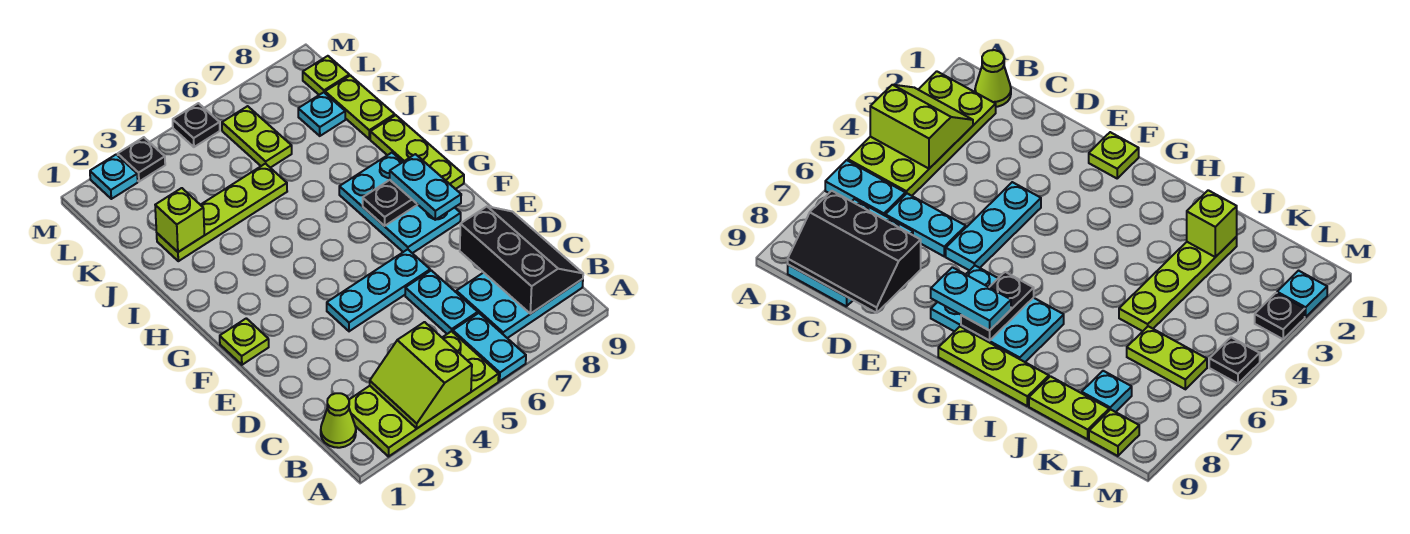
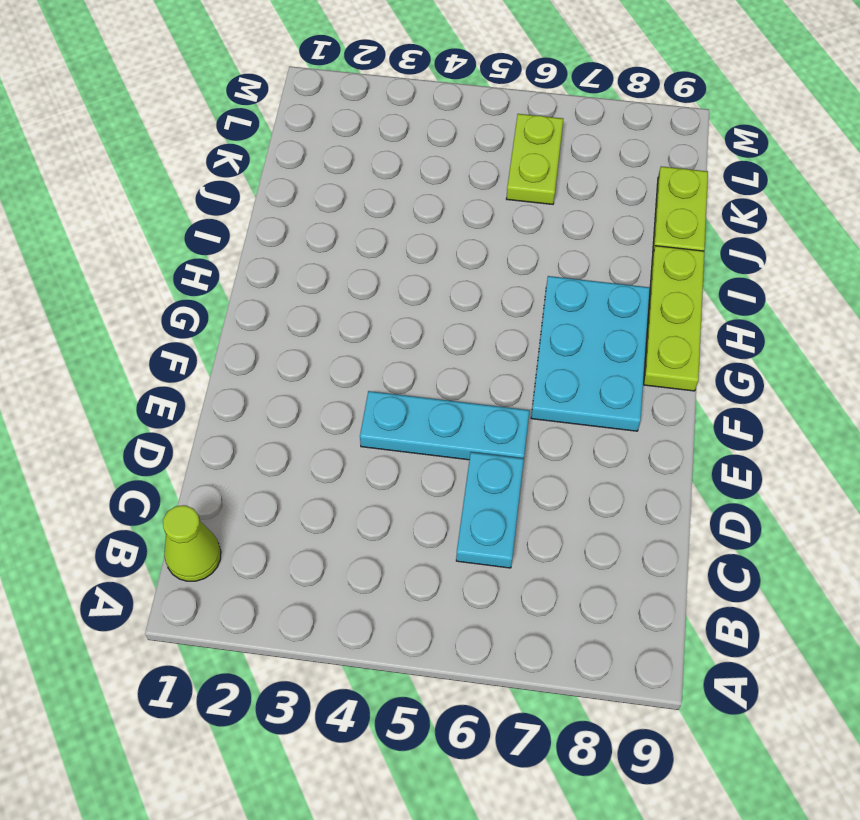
none -> lime plate A2:B5 level 1
none -> cyan plate A6:B6 level 1
none -> cyan plate B7:C9 level 1

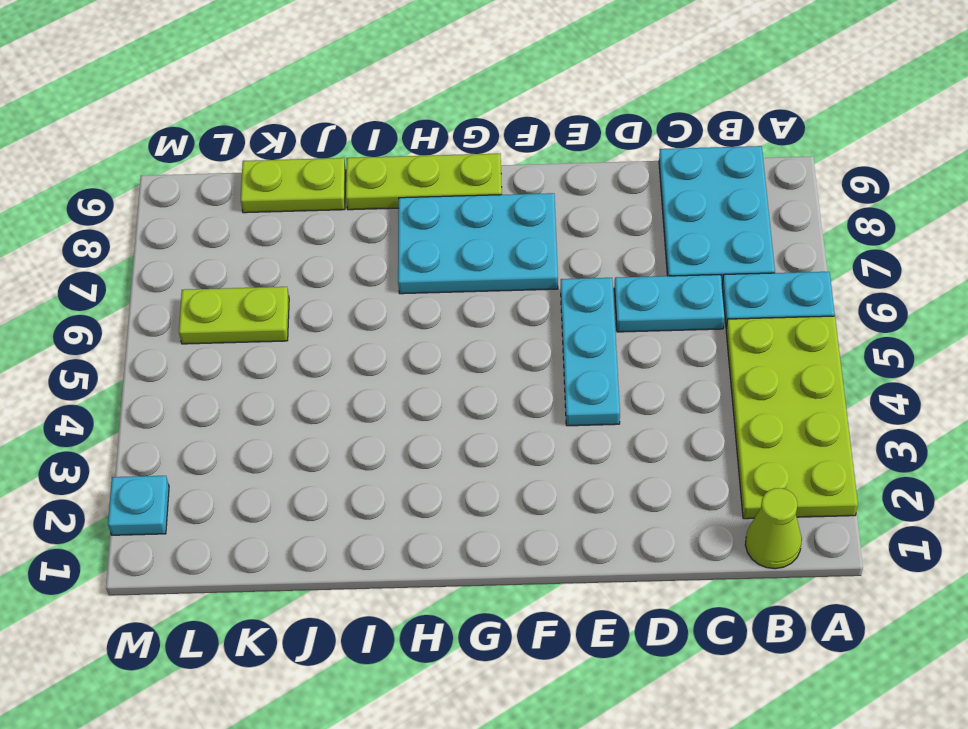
none -> lime plate F1 level 1
none -> lime plate J2:J5 level 1
none -> cyan plate K8 level 1

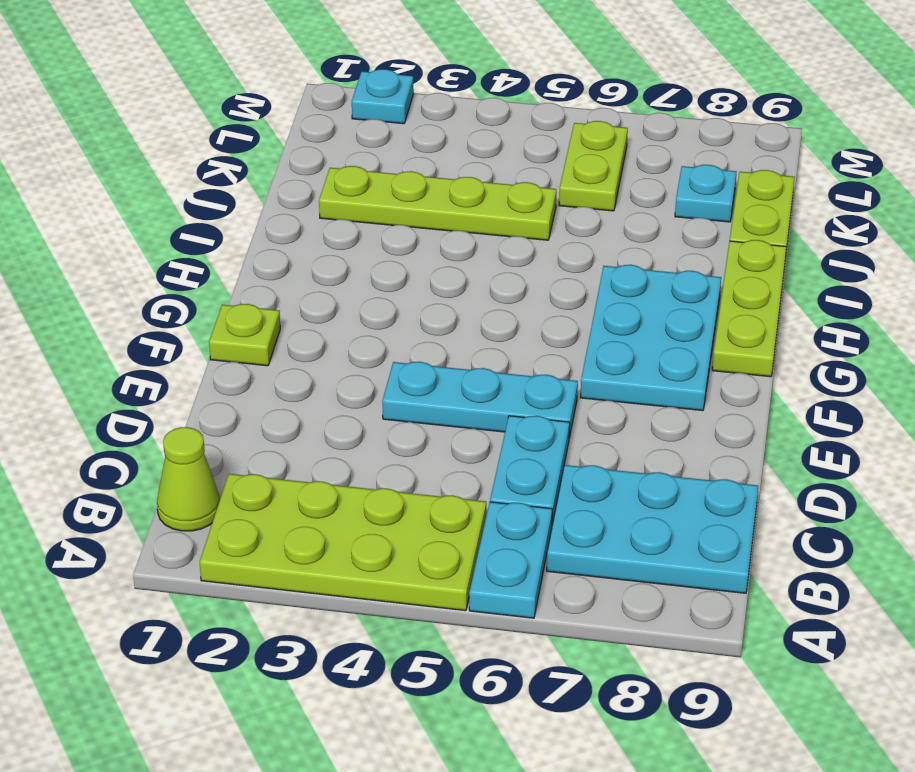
none -> lime plate L9 level 1
none -> black plate M3 level 1
none -> black plate M5 level 1

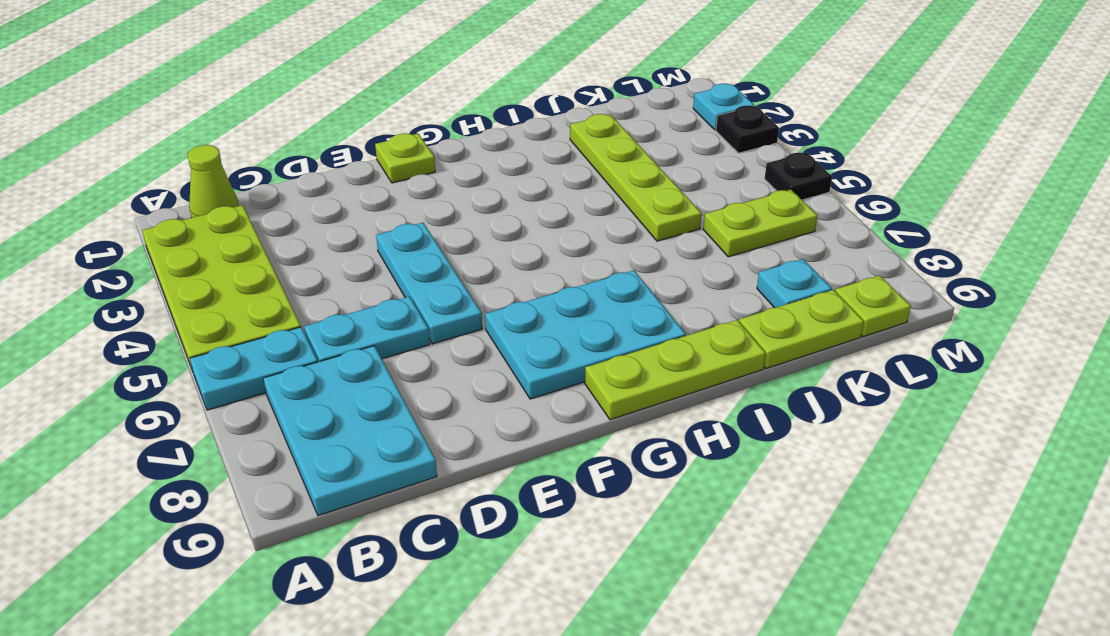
none -> lime slope A3:B4 level 2 top 4
none -> black slope B8:D9 level 2 top 8
none -> black plate G7:G8 level 2

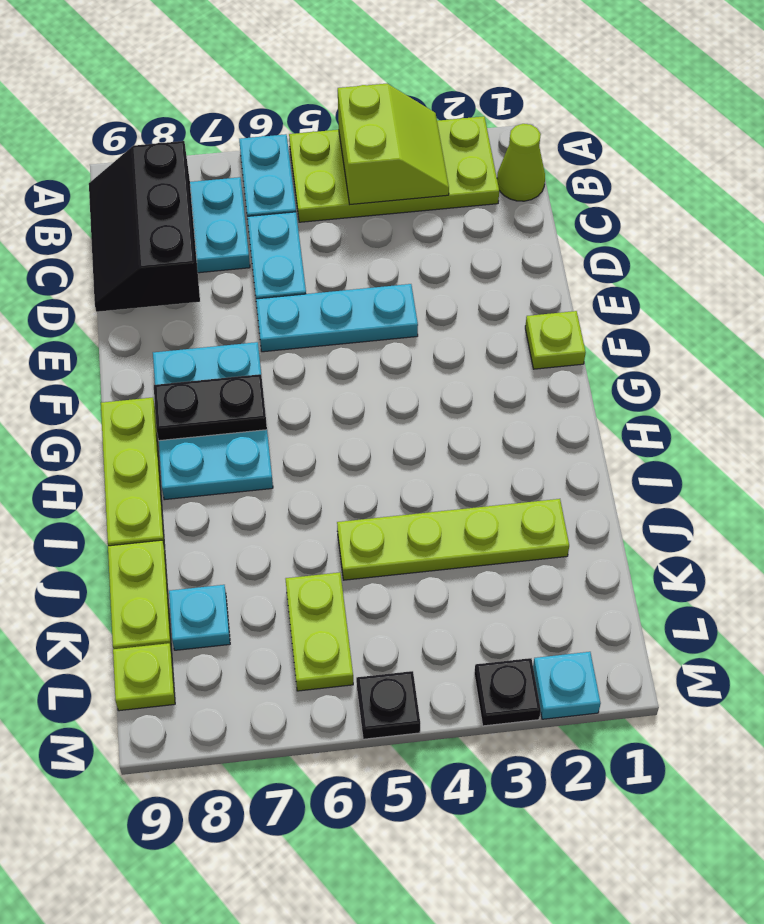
none -> lime brick J2 level 2
none -> cyan plate F8:G8 level 3

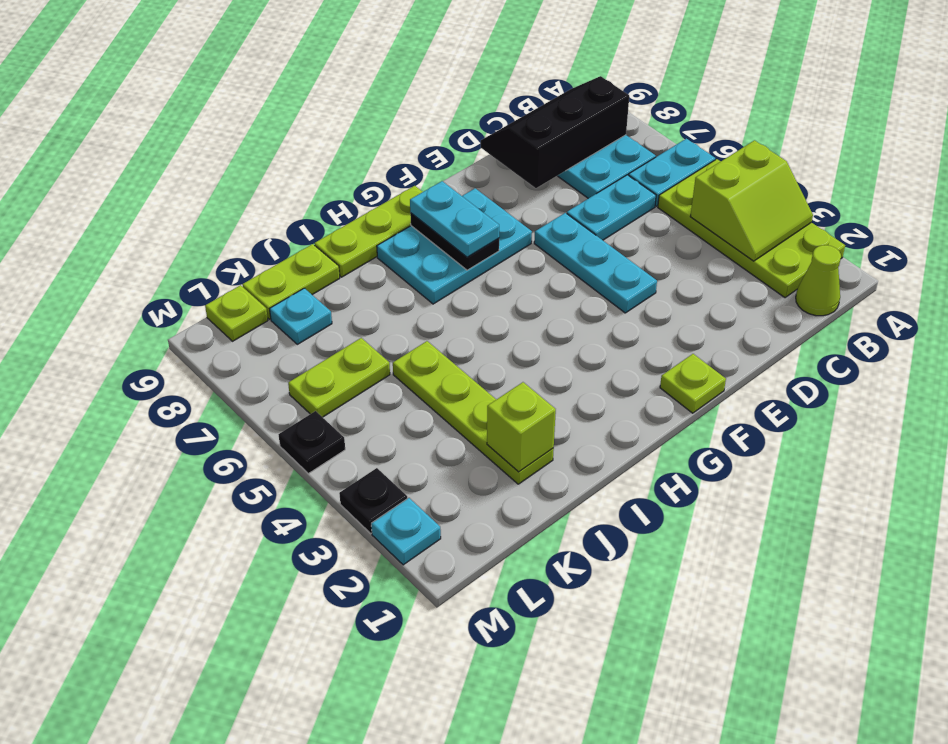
cyan plate G7:G8 level 3 -> cyan plate F8:G8 level 3

